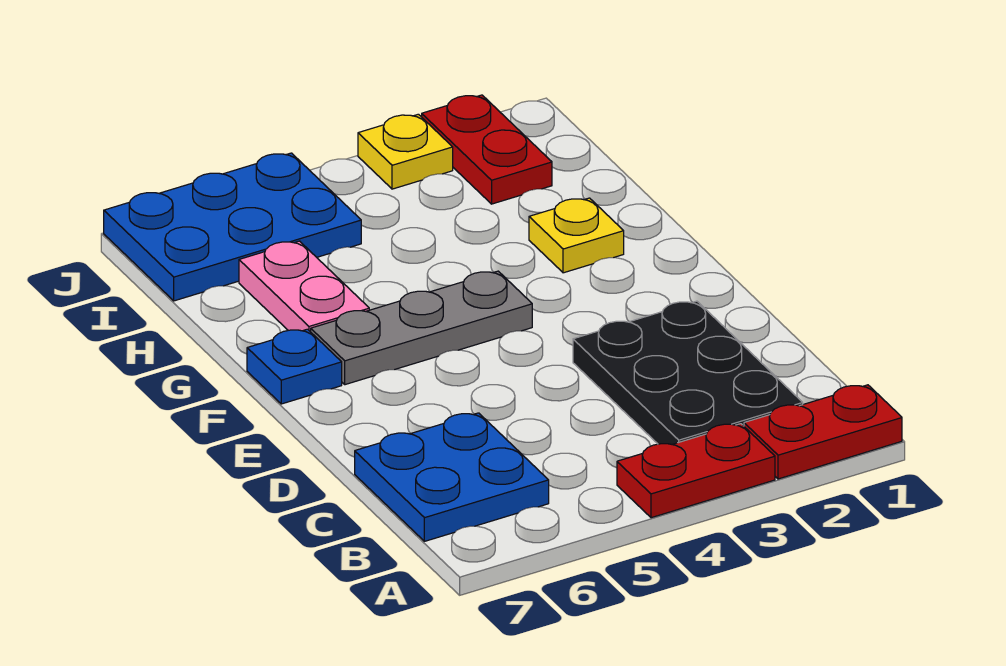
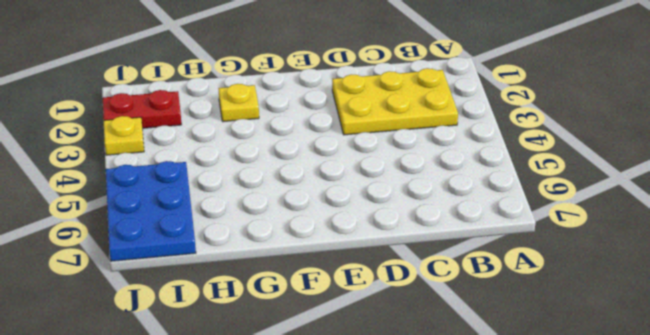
yellow plate B2:D3 level 1 -> black plate B2:D3 level 1
none -> red plate A1:A2 level 1
none -> red plate A3:A4 level 1

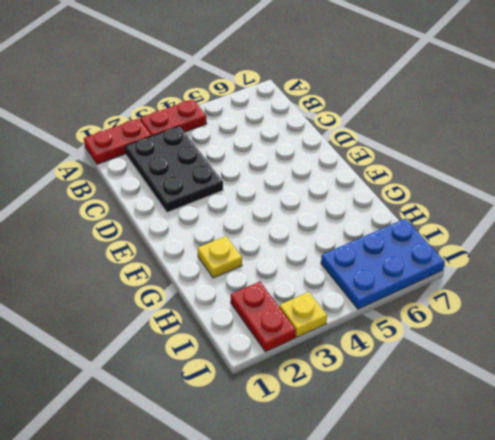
none -> blue plate B6:C7 level 1
none -> grey plate F4:F6 level 1

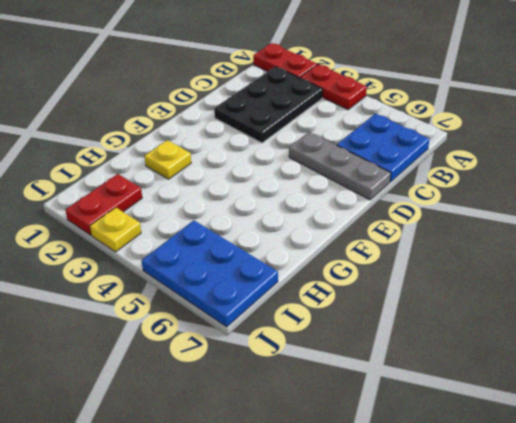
grey plate D5:D7 level 1 -> grey plate F4:F6 level 1
none -> blue plate F7 level 1
none -> pink plate G6:H6 level 1

